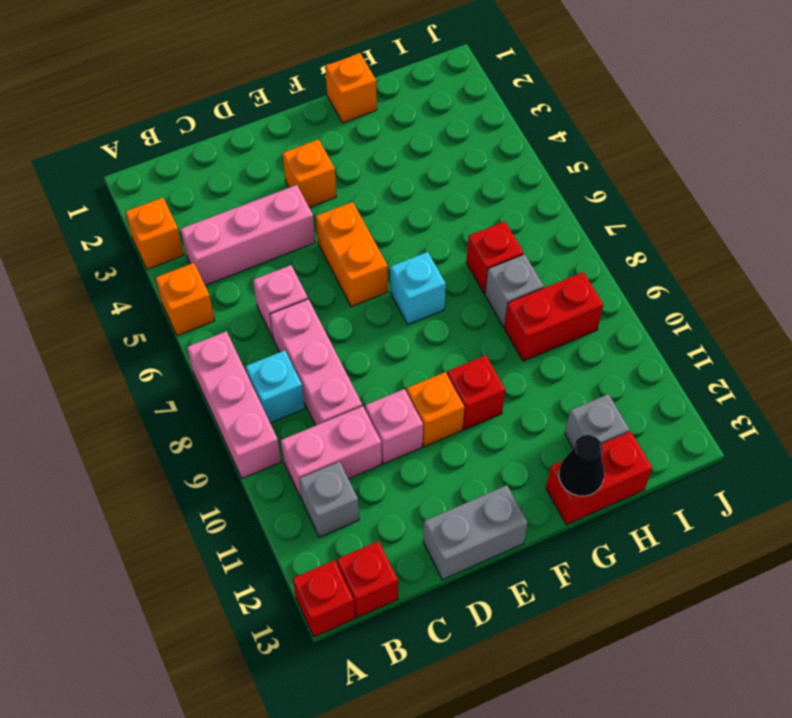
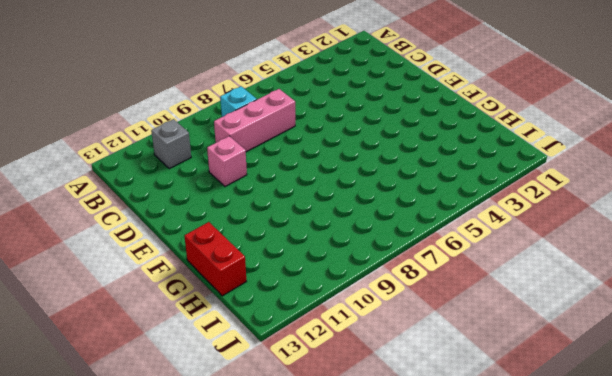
none -> orange brick A3 level 1
none -> orange brick A5 level 1
none -> pink brick A7:A9 level 1

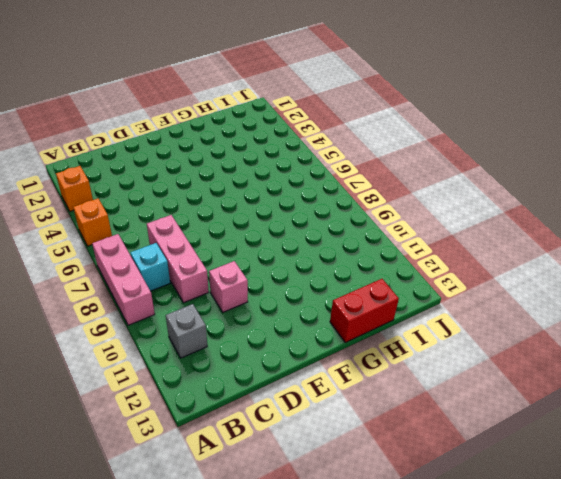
none -> red brick A13 level 1
none -> pink brick B4:D4 level 1
none -> pink brick B10:C10 level 1

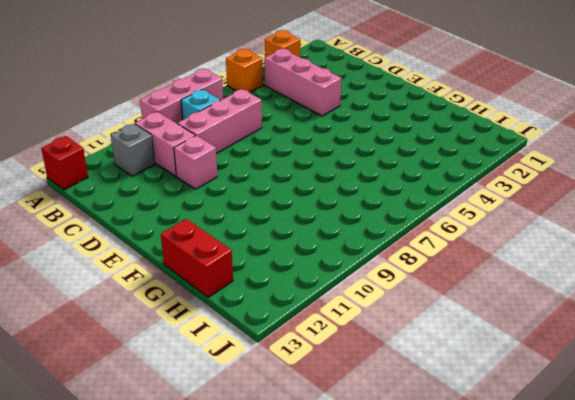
none -> red brick B13 level 1
none -> pink brick C6 level 1
none -> grey brick D13:E13 level 1

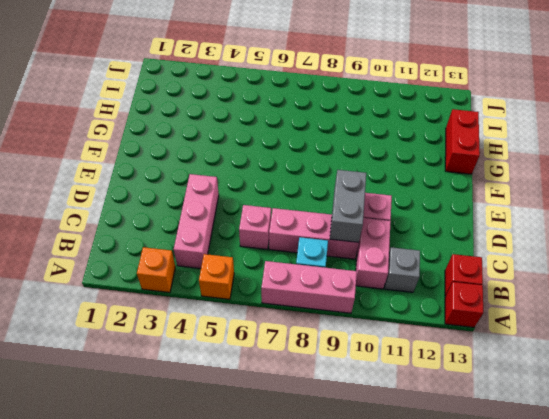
grey brick C9:D9 level 2 -> grey brick D13:E13 level 1
none -> orange brick E3 level 1
none -> orange brick E5:E6 level 1
none -> orange brick E10 level 1

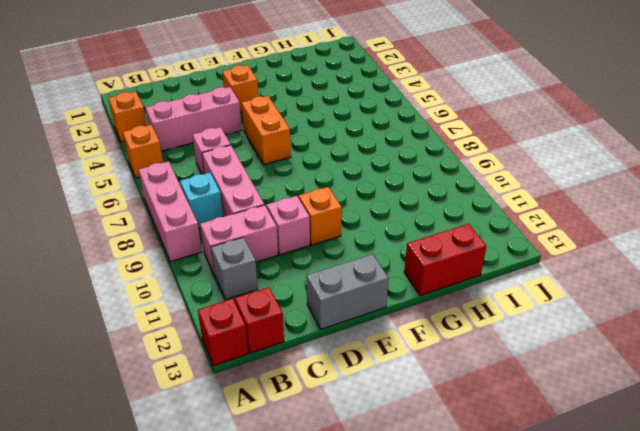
none -> cyan brick F7 level 1
none -> red brick F10 level 1
none -> orange brick G1 level 1

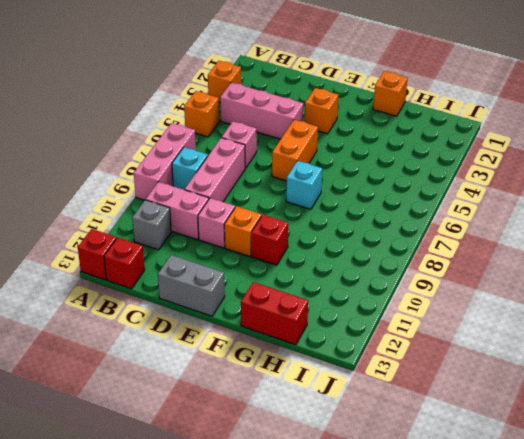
none -> red brick H7 level 1
none -> grey brick H8 level 1
none -> red brick H9:I9 level 1

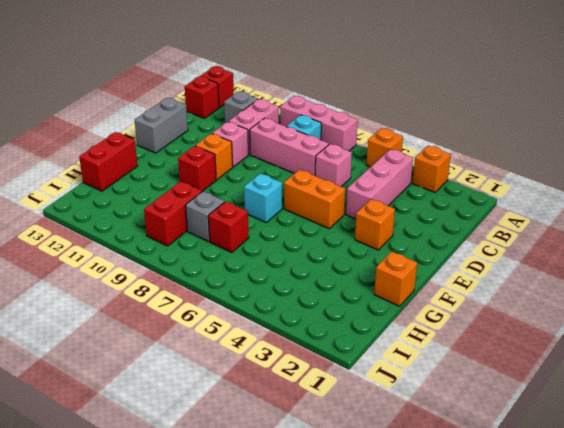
none -> grey brick H12 level 1
none -> black cone G13 level 2

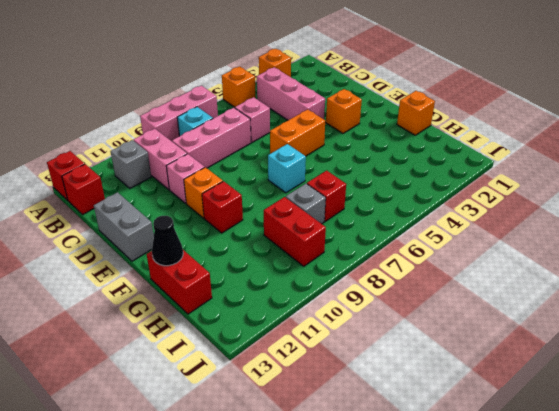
none -> grey brick H12 level 1

